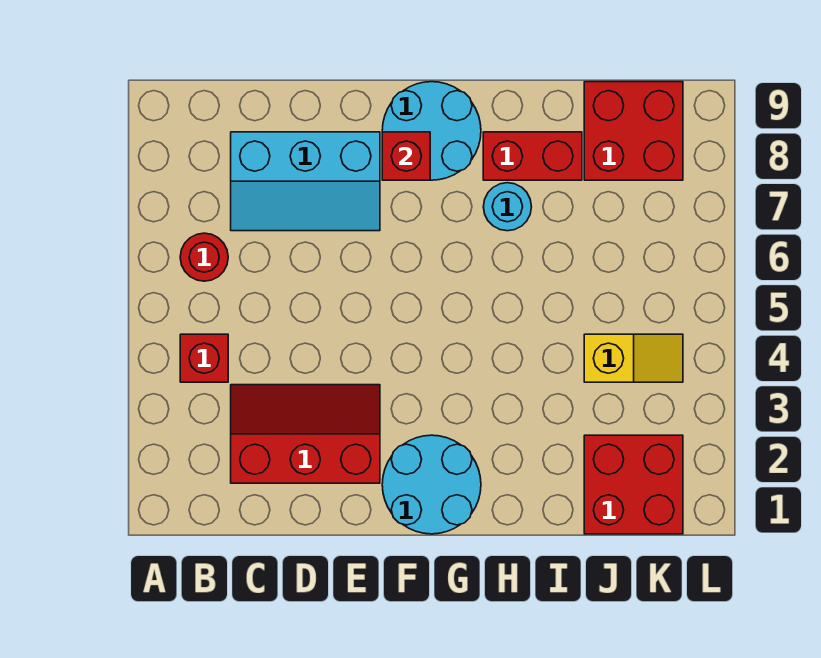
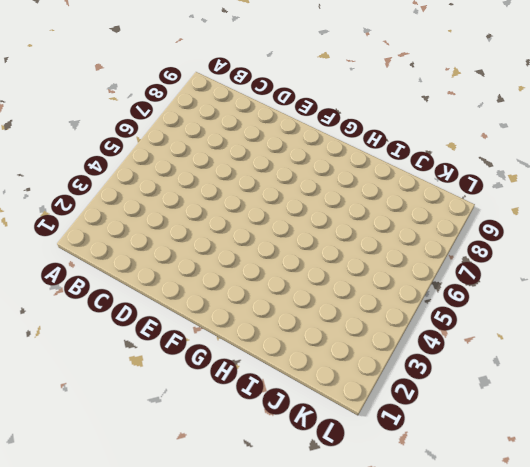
none -> red brick B4 level 1
none -> red round brick B6 level 1
none -> red slope C2:E3 level 1 top 2

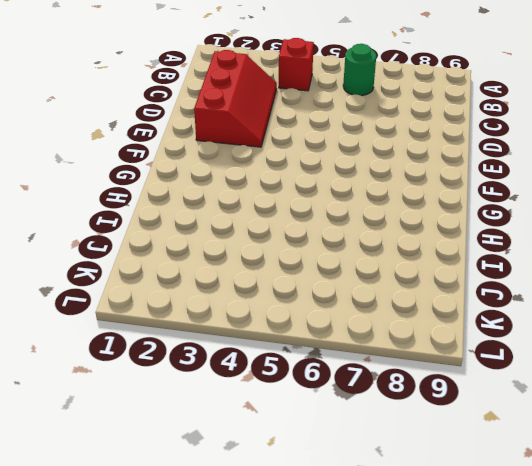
green round brick B6 level 1 -> red round brick B6 level 1
none -> cyan slope C7:E8 level 1 top 8
none -> cyan round brick F1:G2 level 1
none -> cyan round brick F8:G9 level 1

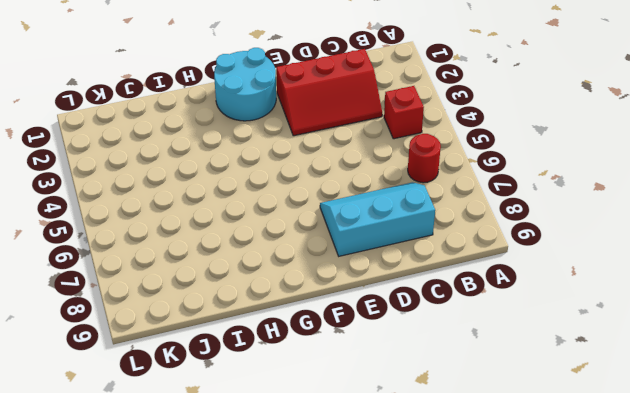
none -> cyan round brick F8:G9 level 1
none -> cyan round brick H7 level 1
none -> red brick H8:I8 level 1

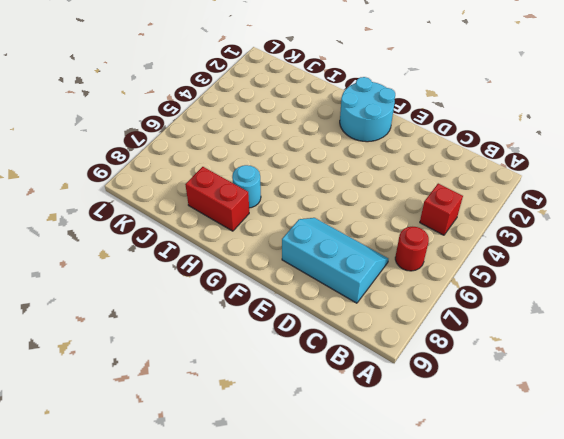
none -> red slope C2:E3 level 1 top 2
none -> cyan round brick F8:G9 level 1
none -> red brick J1:K2 level 1

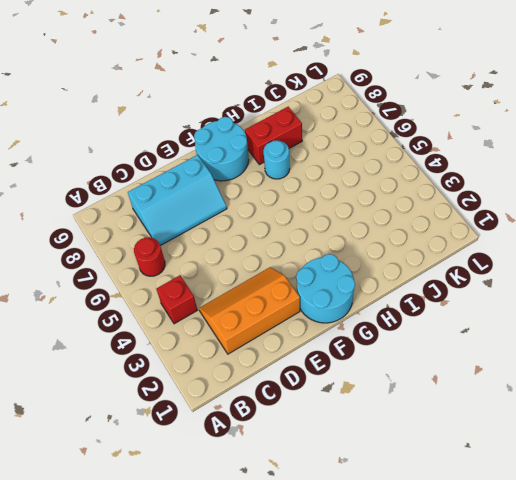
orange slope C2:E3 level 1 top 2 -> red slope C2:E3 level 1 top 2
none -> red brick J1:K2 level 1
none -> yellow slope J4:K4 level 1 top J
none -> red brick J8:K9 level 1

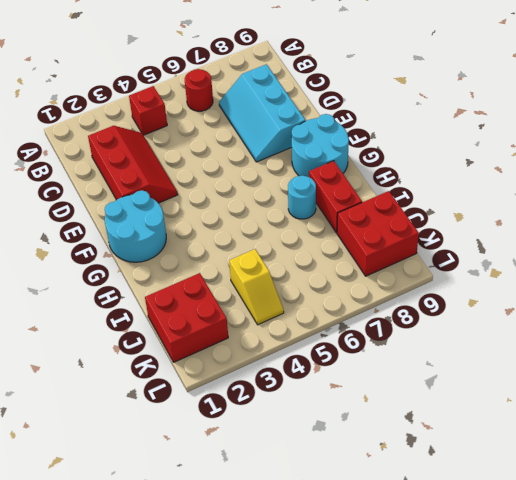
none -> red brick F8 level 2

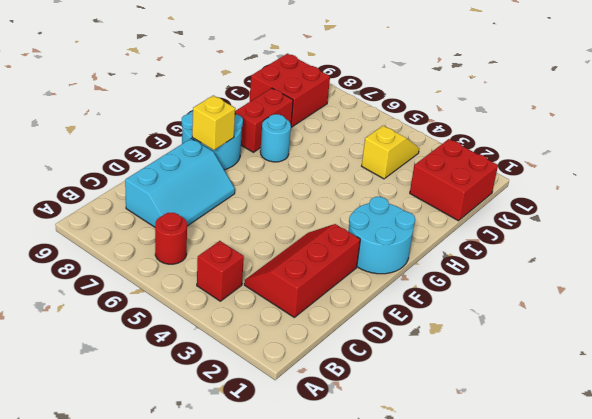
yellow brick F8 level 2 -> red brick F8 level 2

